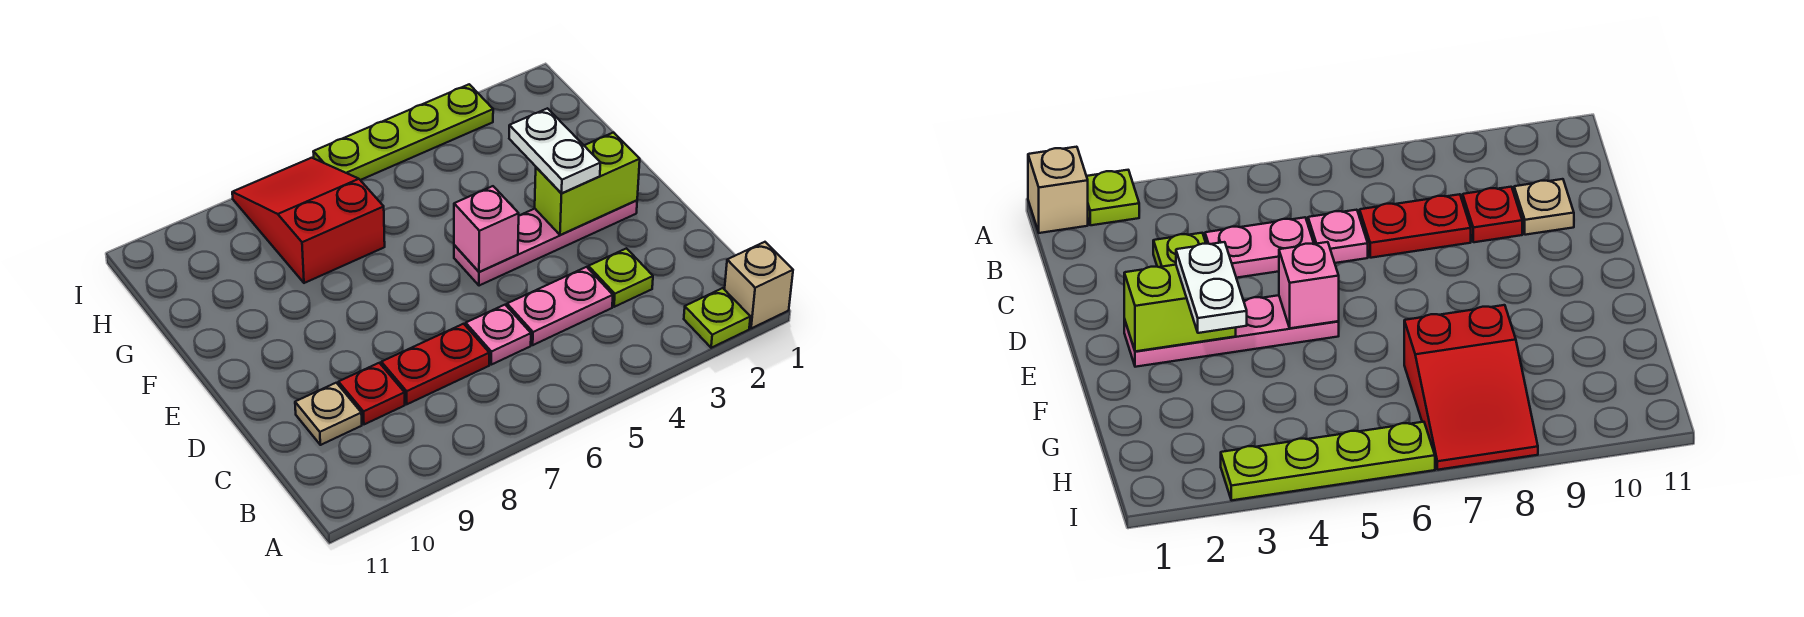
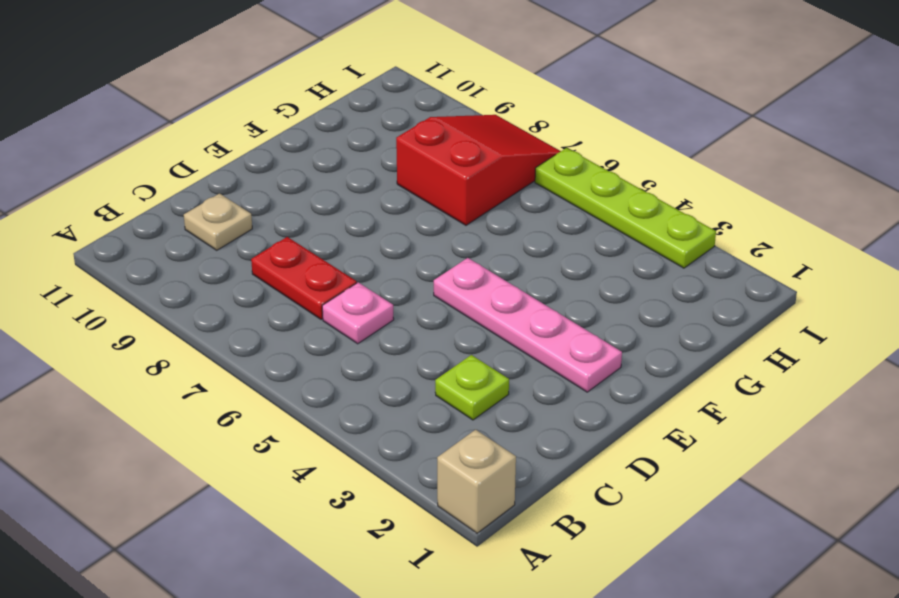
none -> lime plate A2 level 1
none -> pink plate C4:C5 level 1
none -> red plate C9 level 1

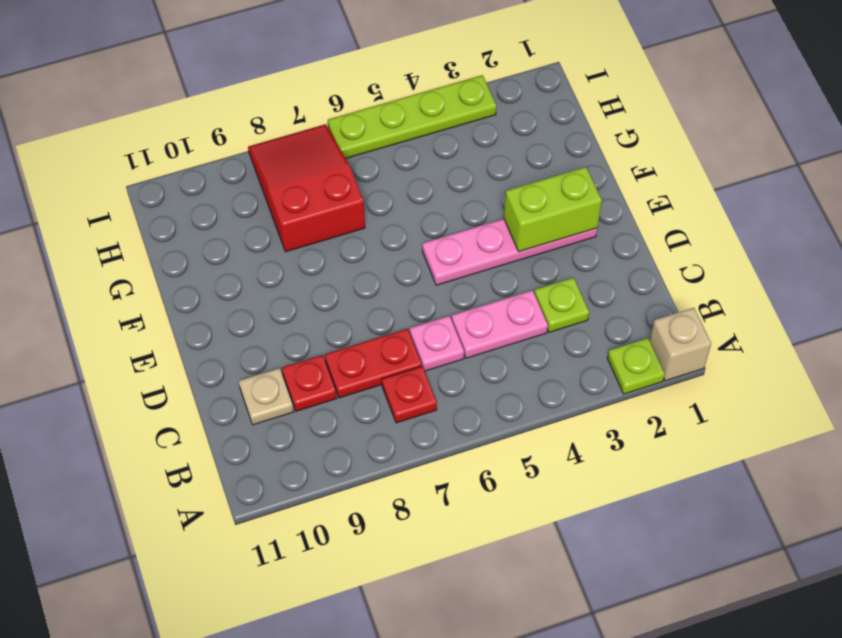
red plate B7 level 1 -> none
none -> pink brick E5 level 2
none -> white plate E3:F3 level 3

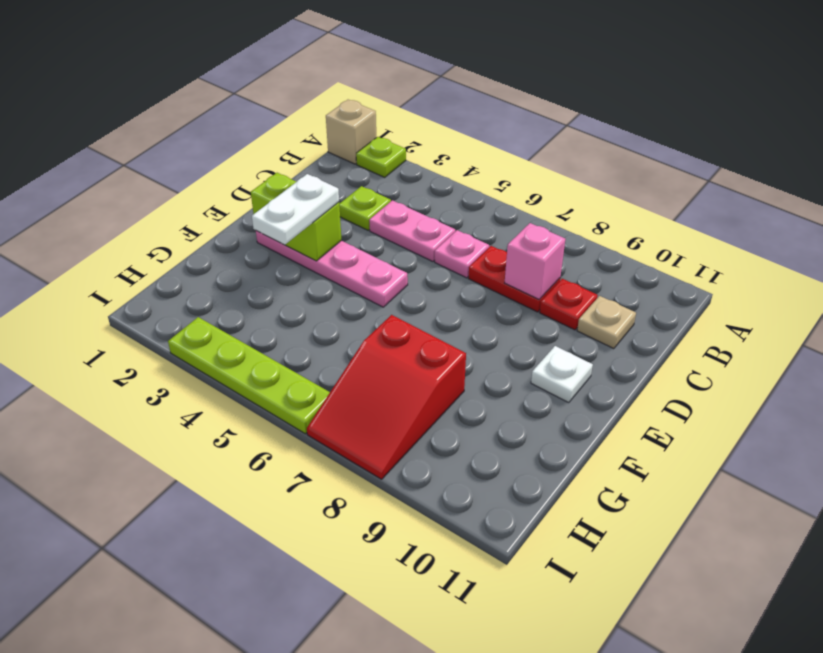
pink brick C8 level 2 -> pink brick E5 level 2
white plate E10 level 1 -> none

